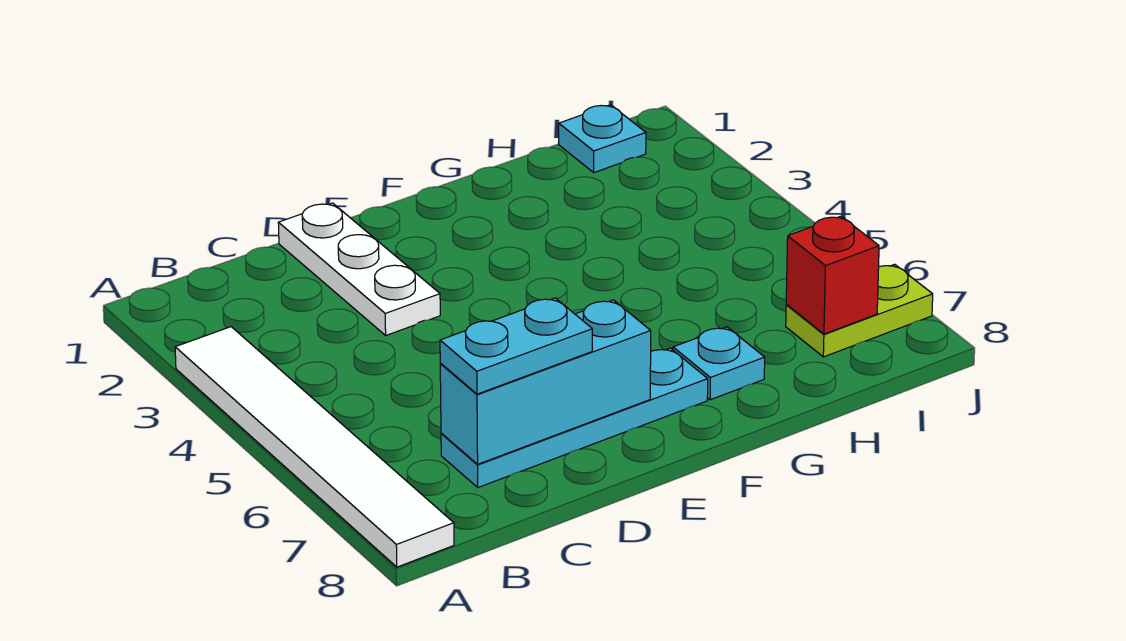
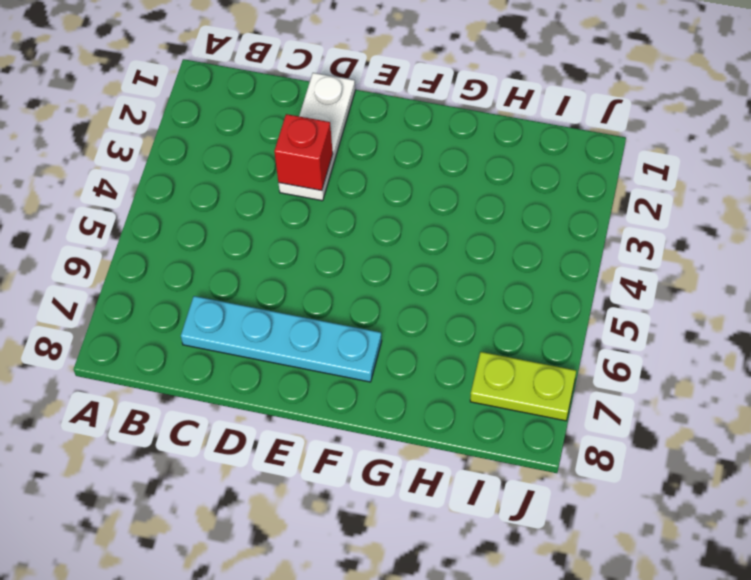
red brick D3 level 2 -> red brick I7 level 2
none -> white tile A3:A8 level 1
none -> cyan plate G7 level 1

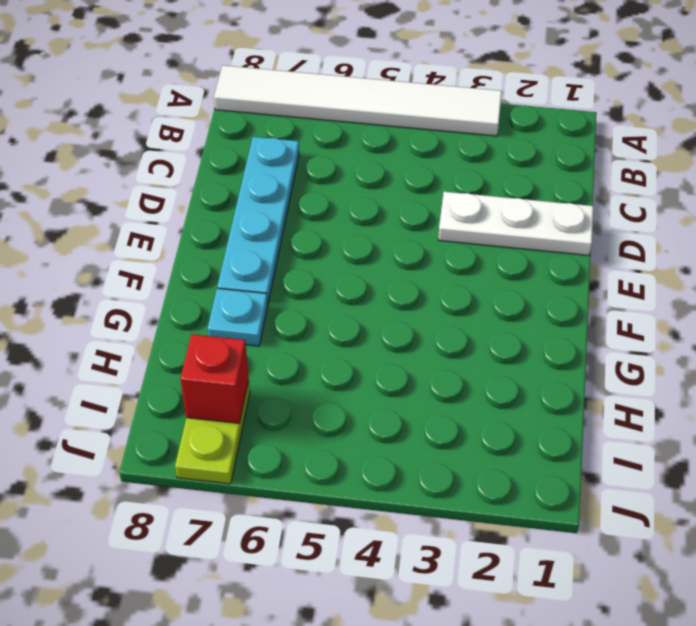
none -> cyan plate I1 level 1
none -> cyan brick C7:E7 level 2

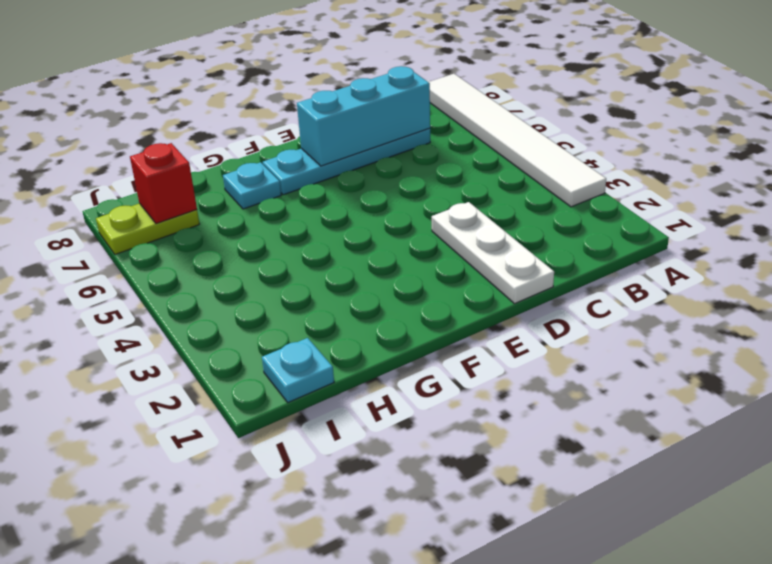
none -> cyan plate C7:D7 level 3

